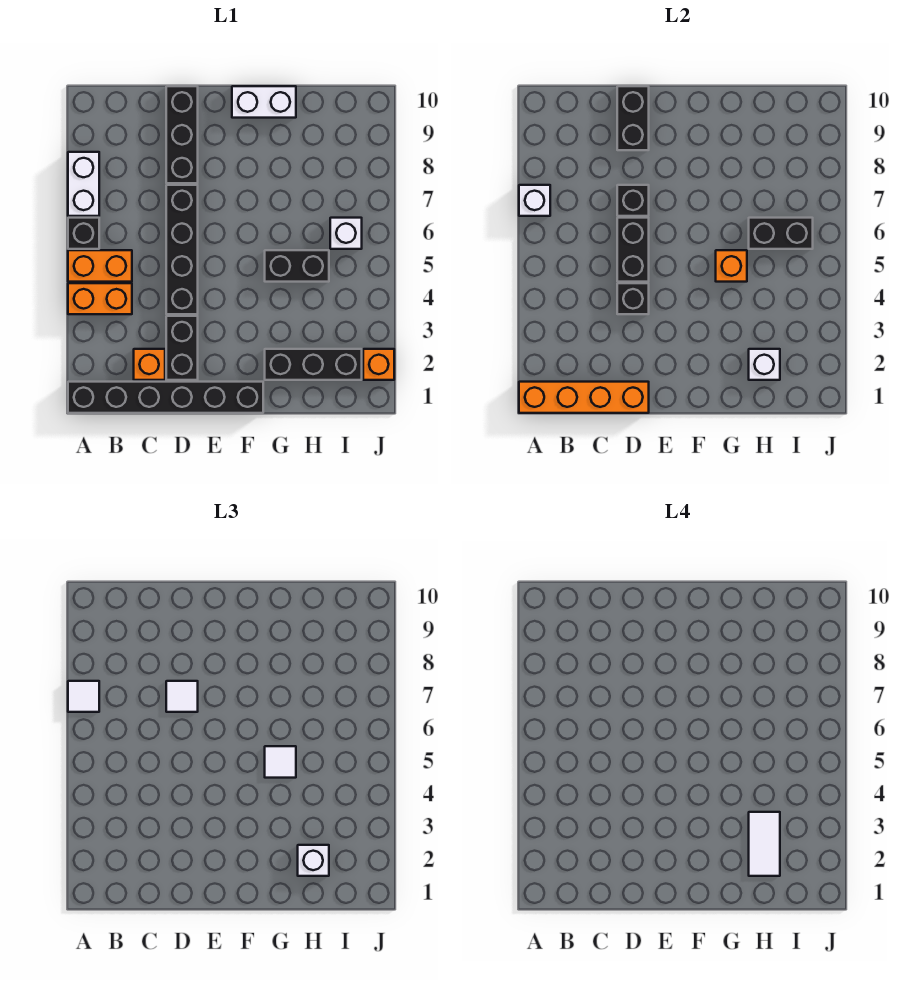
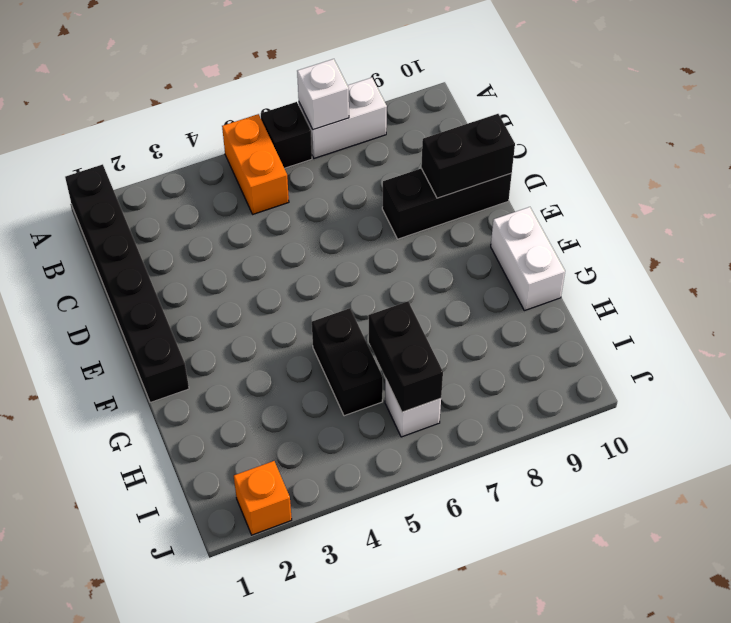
none -> orange brick A4:B4 level 1
none -> orange brick C2 level 1
none -> black brick D2:D3 level 1

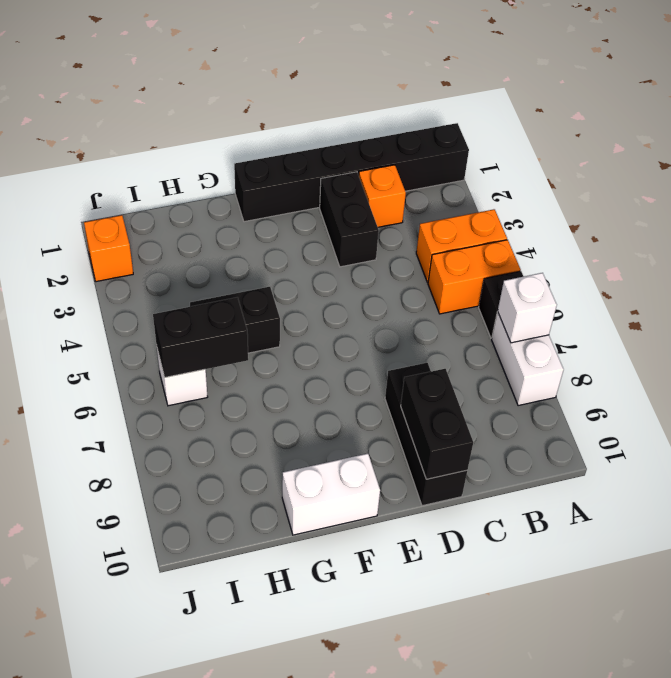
none -> black brick D4:D7 level 1
none -> black brick G2:I2 level 1
none -> orange brick A1:D1 level 2

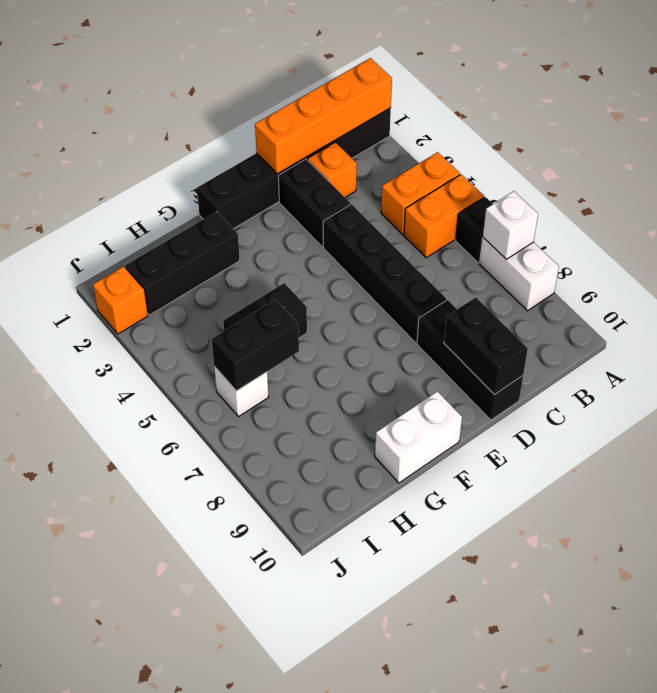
none -> black brick D4 level 2
none -> black brick D5:D6 level 2
none -> black brick D7 level 2

